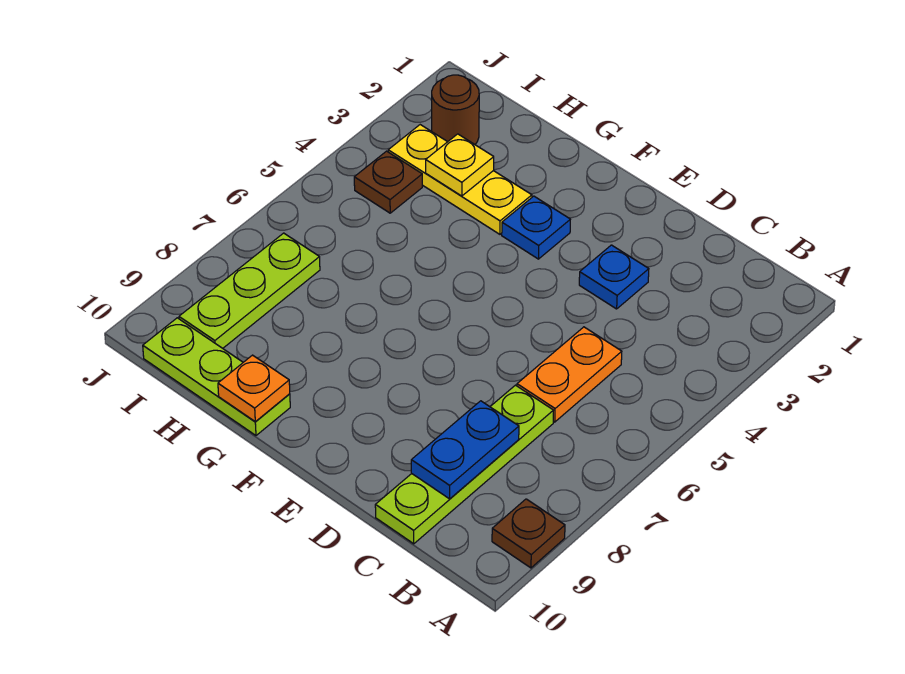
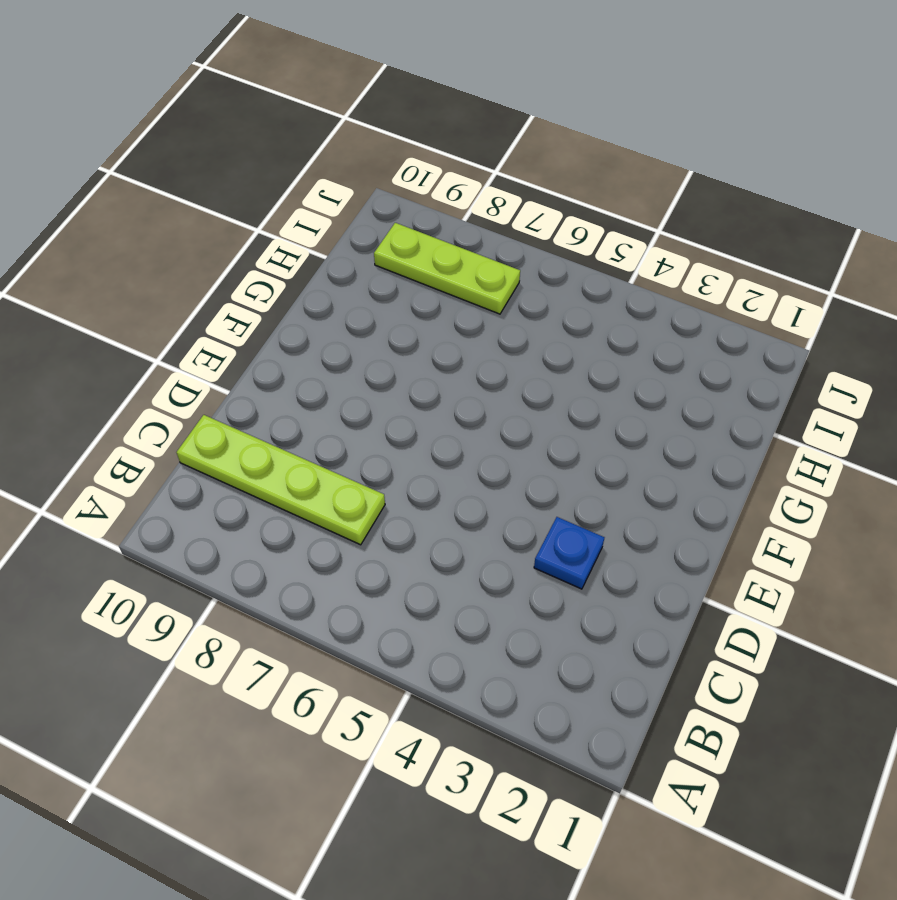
none -> brown plate A9 level 1
none -> orange plate C5:C6 level 1
none -> blue plate F3 level 1

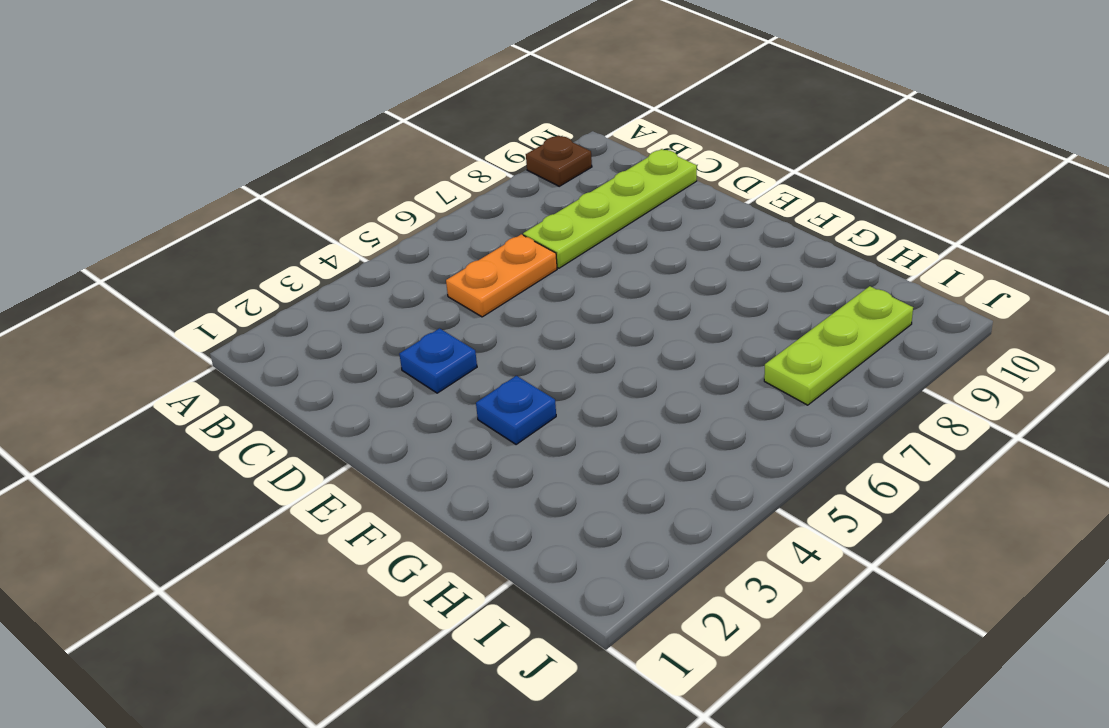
none -> yellow plate G3:I3 level 1
none -> lime plate G10:I10 level 1
none -> brown round brick I2 level 1

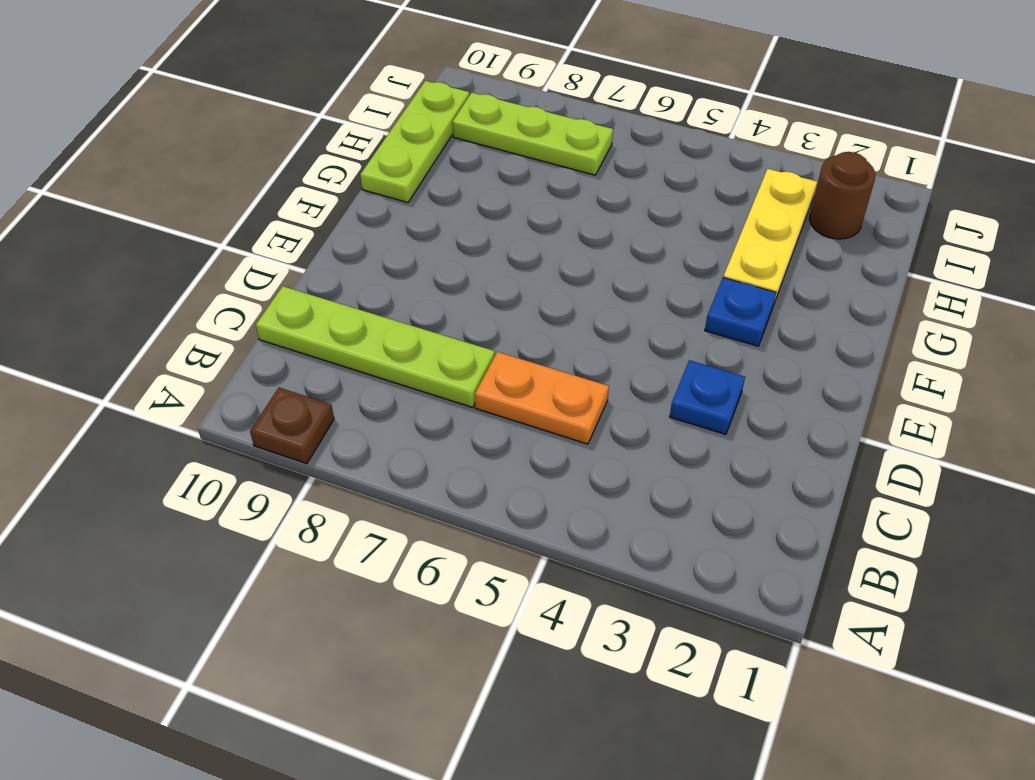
none -> brown plate I4 level 1
none -> blue plate C8:C9 level 2
none -> orange plate G10 level 2

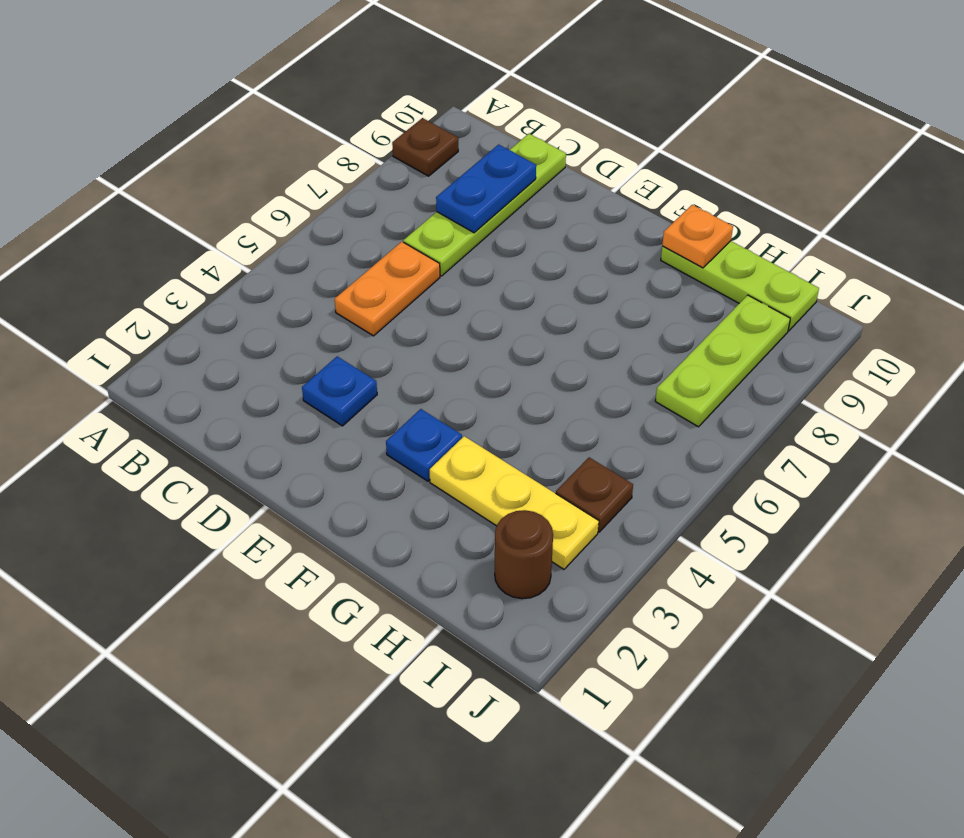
none -> yellow plate H3 level 2

